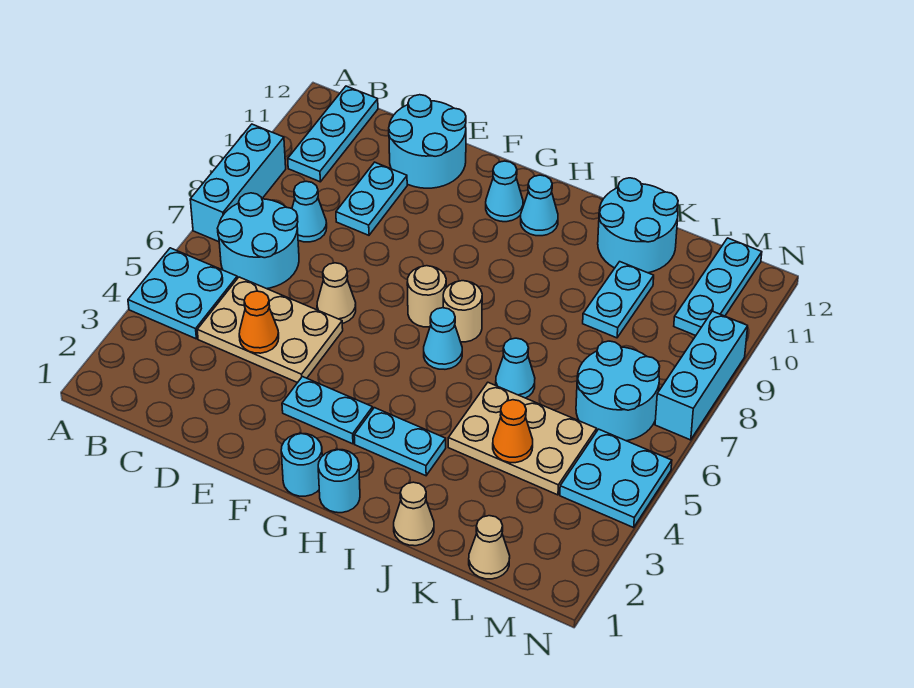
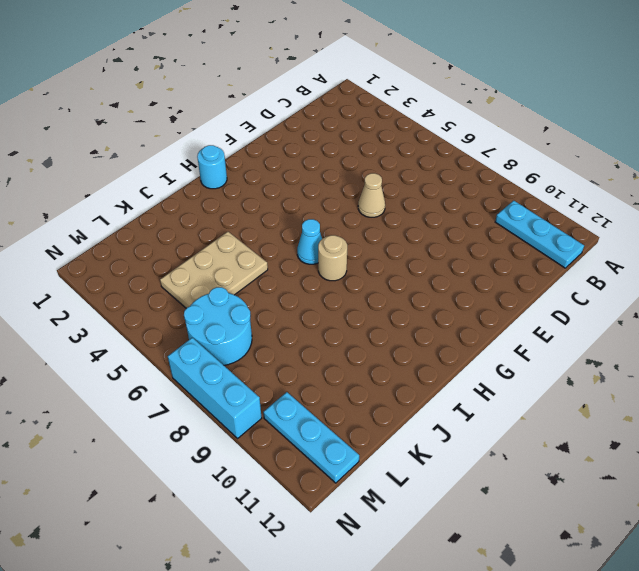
none -> cyan plate A4:B5 level 1
none -> cyan brick A7:A9 level 1
none -> cyan round brick B6:C7 level 1
none -> tan plate C4:E5 level 1

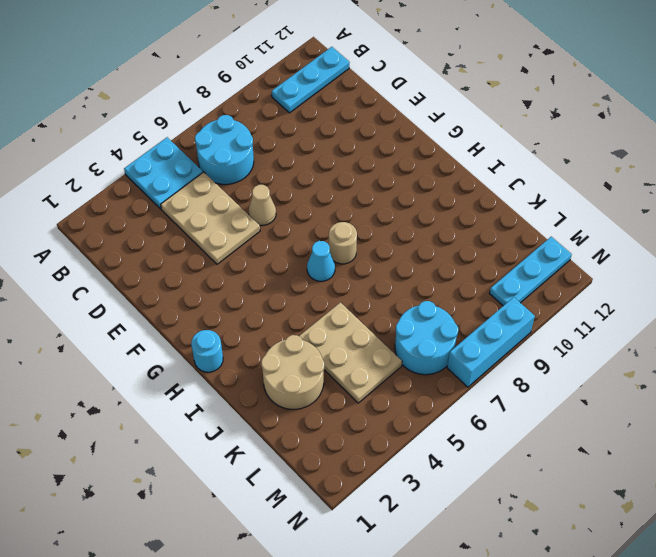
tan round brick J2:K3 level 1 -> none
none -> cyan brick A7:A9 level 1
none -> cyan cone C8 level 1
none -> cyan plate D9:D10 level 1
none -> cyan round brick D11:E12 level 1

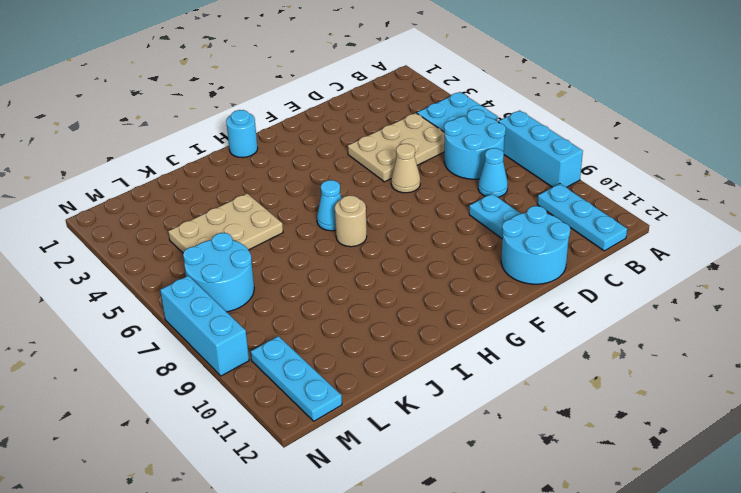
none -> cyan plate F3:G3 level 1
none -> cyan round brick G1 level 1
none -> tan round brick G7 level 1
none -> cyan cone G11 level 1

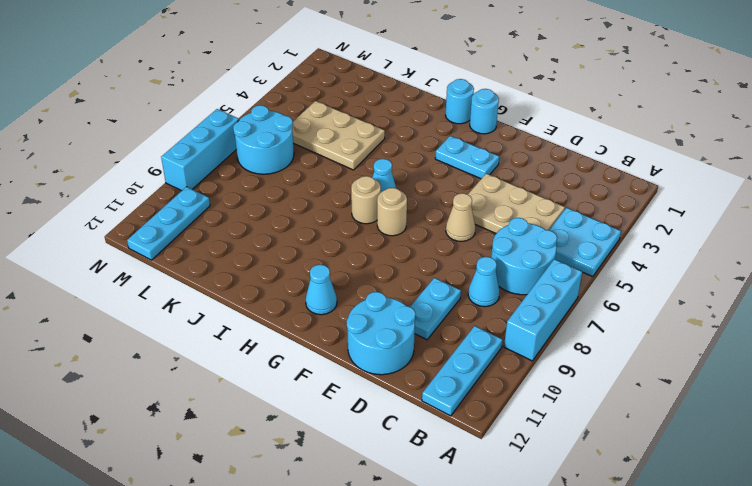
none -> cyan plate H3:I3 level 1
none -> cyan cone H11 level 1
none -> tan cone J1 level 1
none -> cyan cone J6 level 1

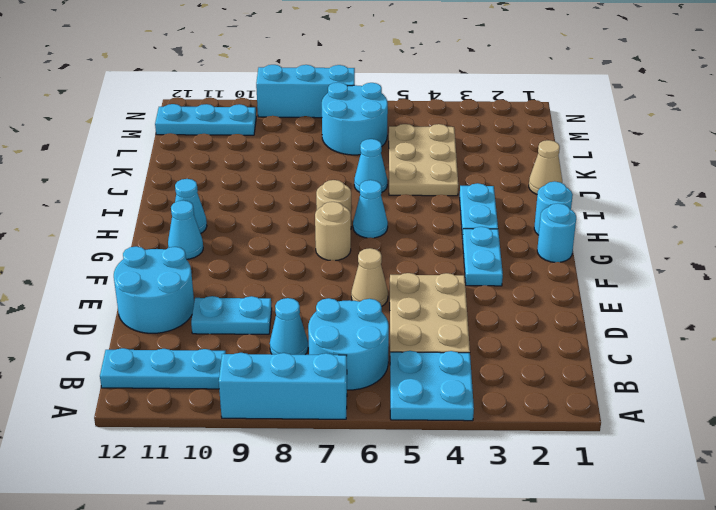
none -> cyan round brick J11:K12 level 1
none -> cyan plate K9:K10 level 1
none -> tan cone L1 level 1
none -> cyan plate M4:N5 level 1

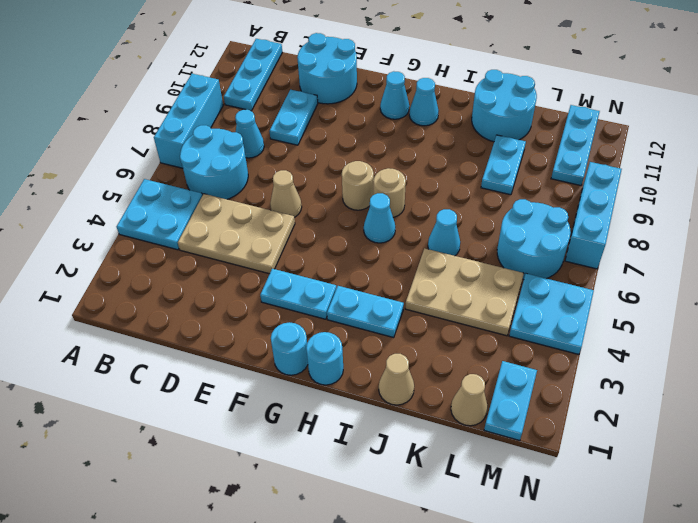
cyan plate M1:M2 level 1 -> none
none -> orange cone D4 level 2
none -> orange cone K4 level 2

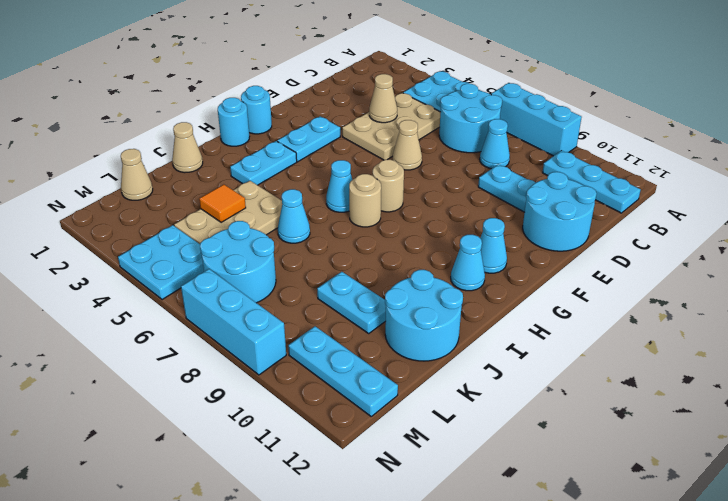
tan cone D4 level 2 -> orange cone D4 level 2
orange tile K4 level 2 -> orange cone K4 level 2

